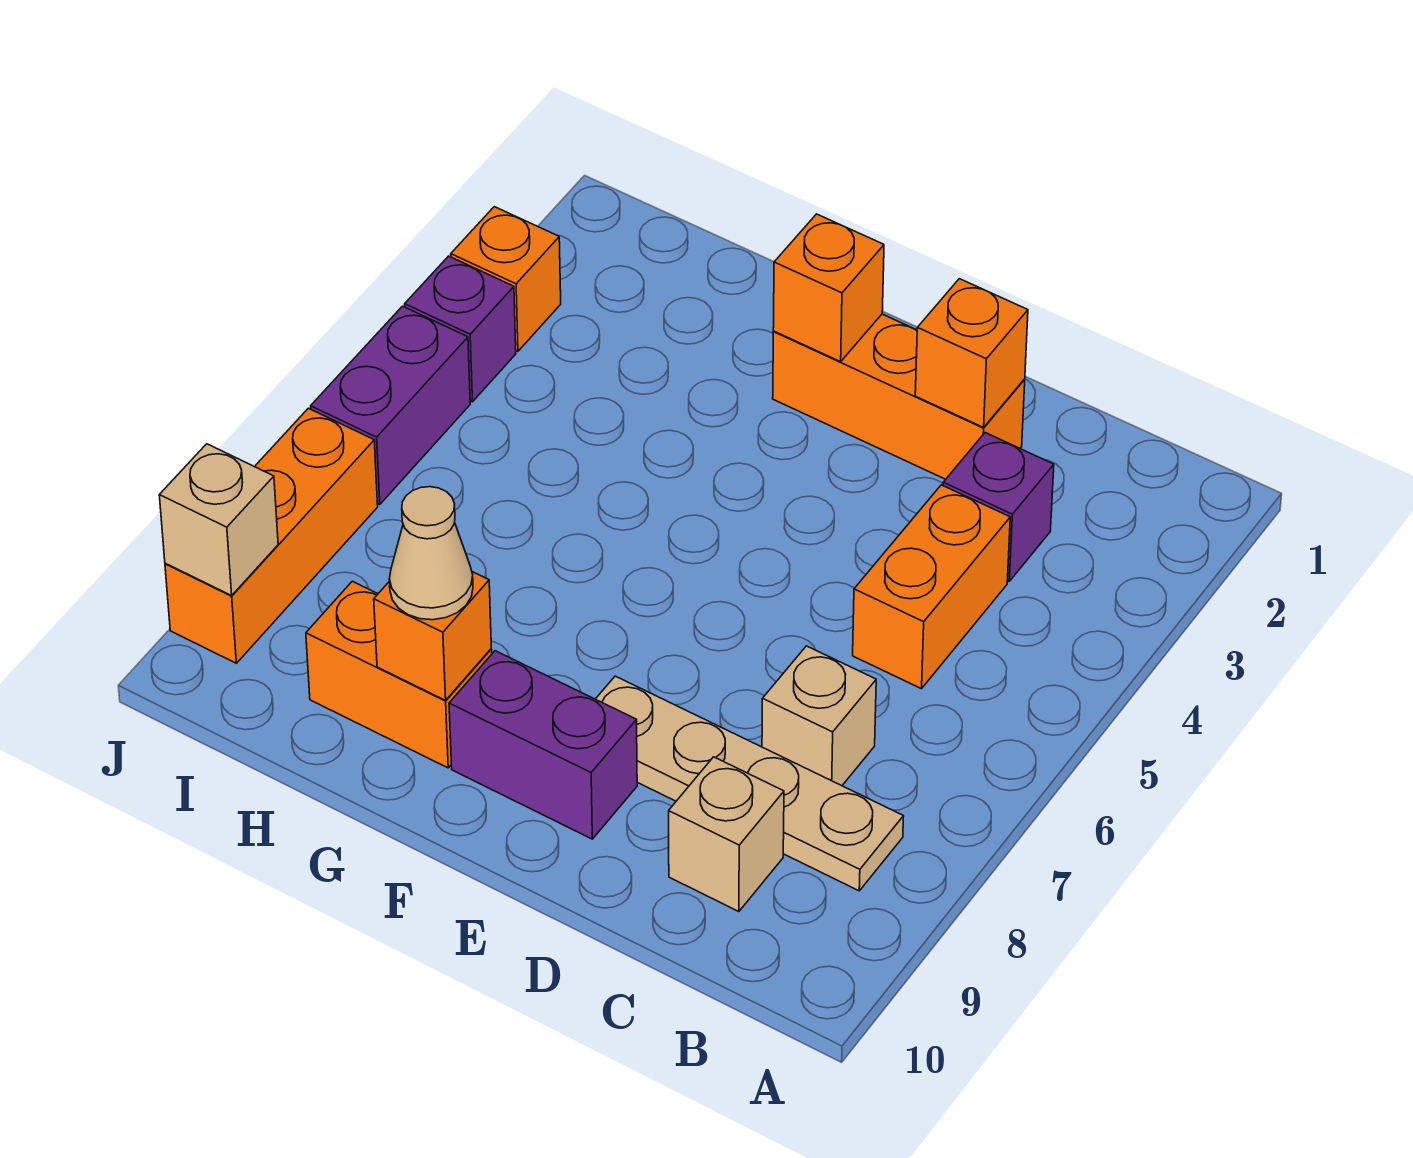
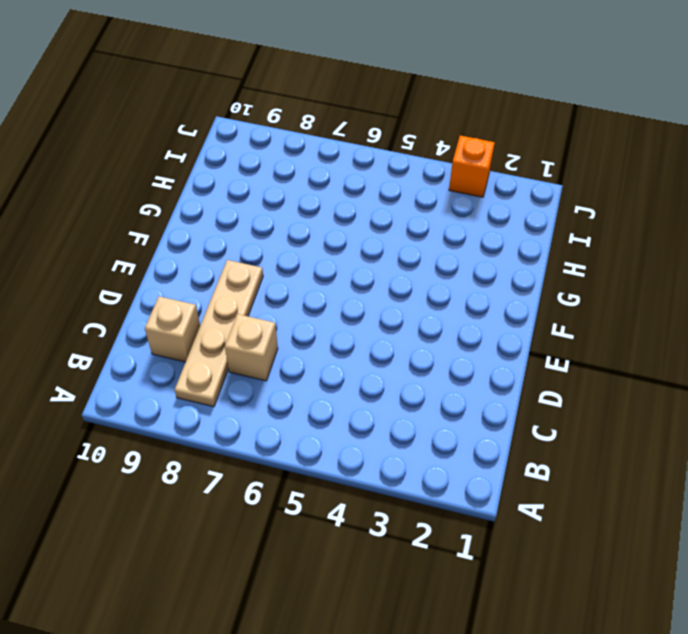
none -> purple brick C3 level 1
none -> orange brick C4:C5 level 1
none -> orange brick D2:F2 level 1

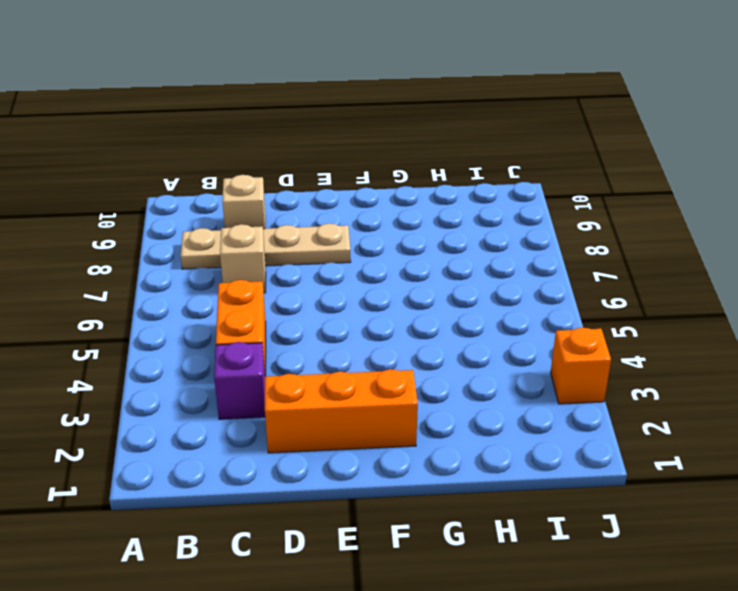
none -> purple brick E9:F9 level 1
none -> orange brick G9:H9 level 1
none -> purple brick J4 level 1

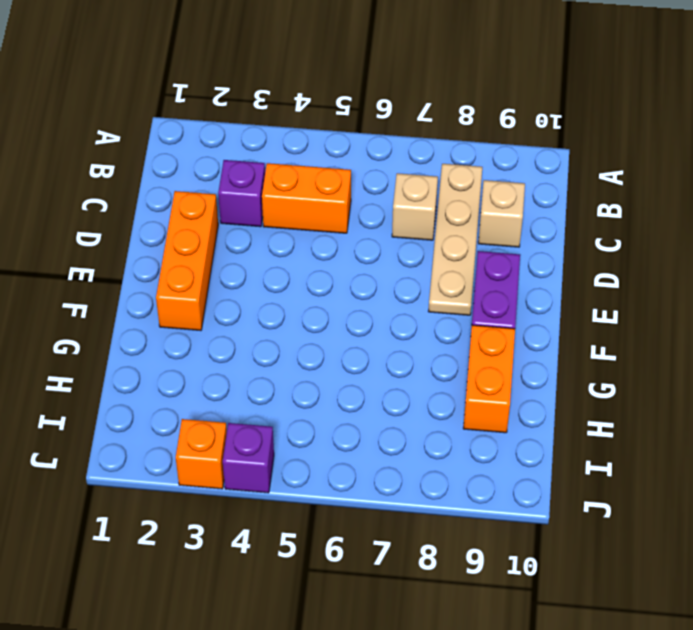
none -> purple brick J5:J6 level 1
none -> orange brick J7:J9 level 1
none -> orange brick D2 level 2

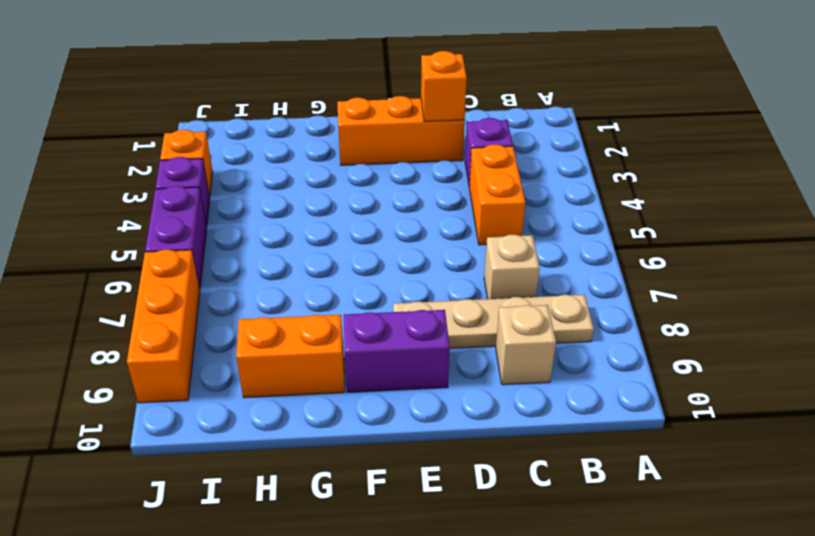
none -> orange brick F2 level 2
none -> orange brick G9 level 2
none -> tan brick J9 level 2

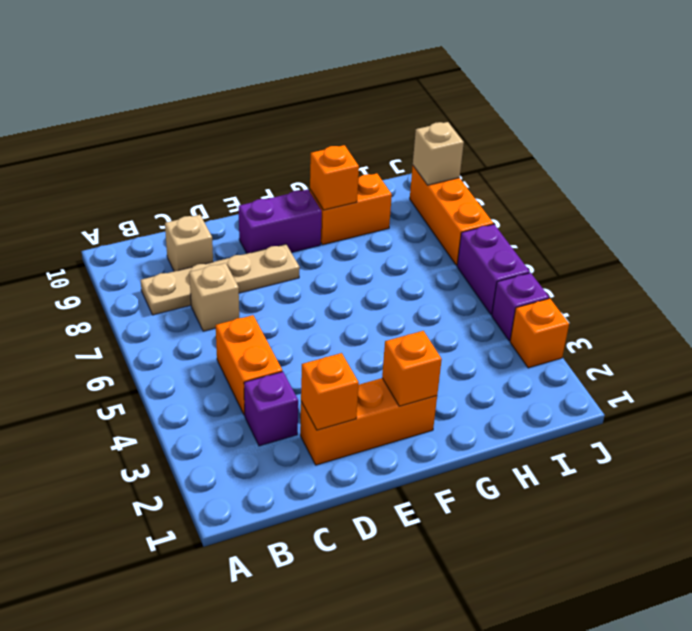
none -> tan cone G9 level 3

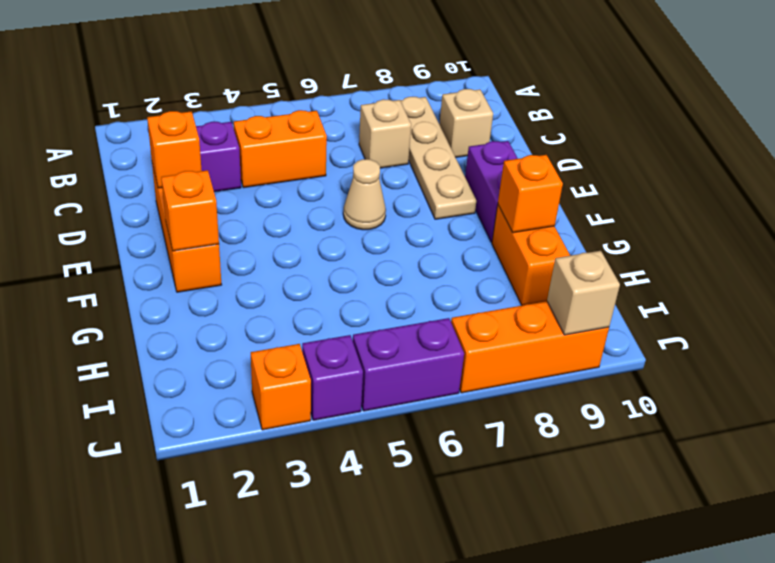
tan cone E6 level 1 -> tan cone G9 level 3

